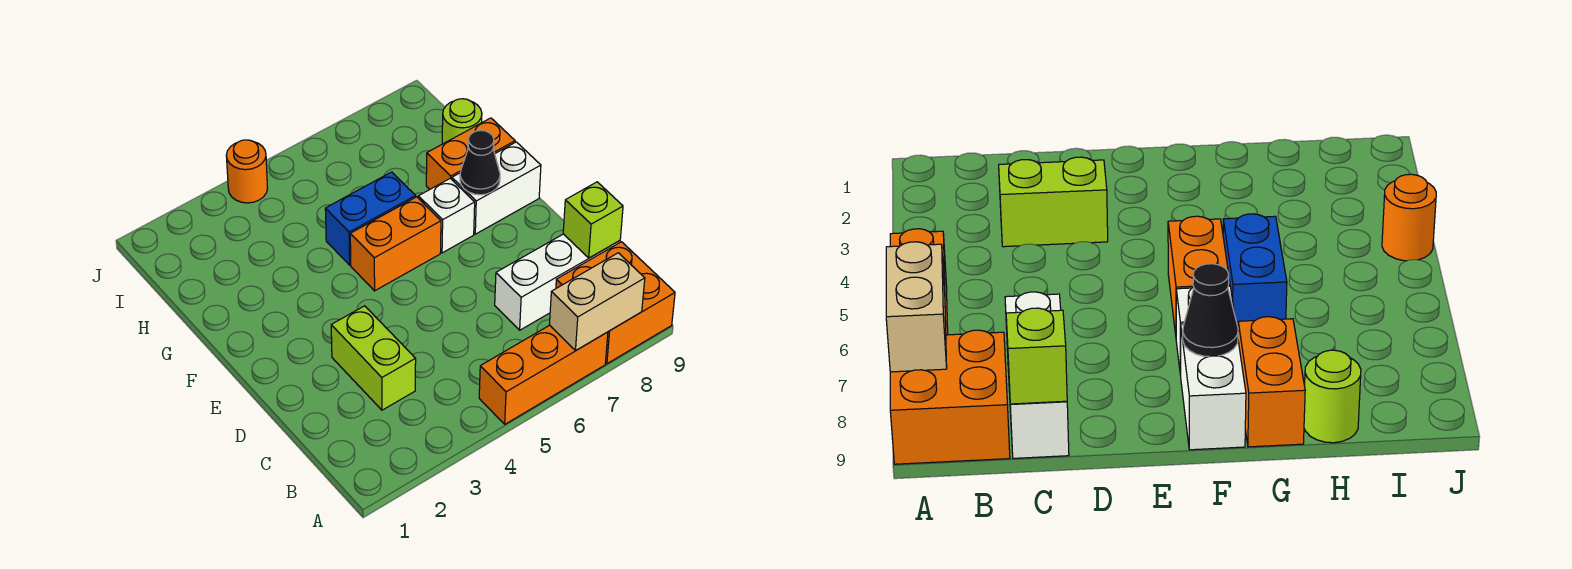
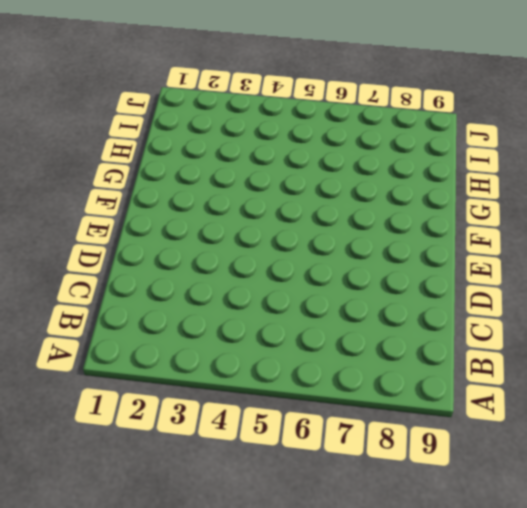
none -> orange brick A5:A7 level 1
none -> orange brick A8:B9 level 1
none -> lime brick C3:D3 level 1

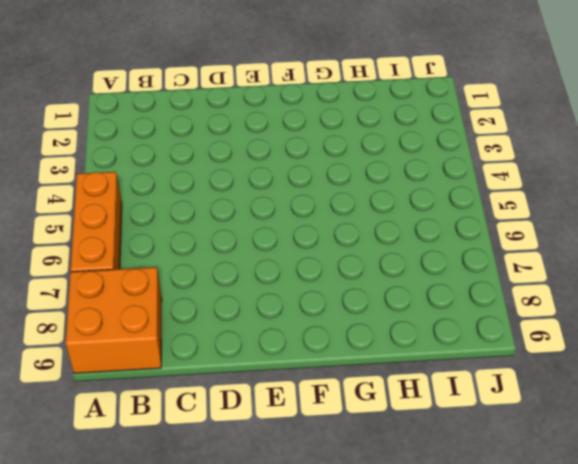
none -> lime brick C3:D3 level 1
none -> white brick C7:C9 level 1
none -> orange brick F5:F6 level 1

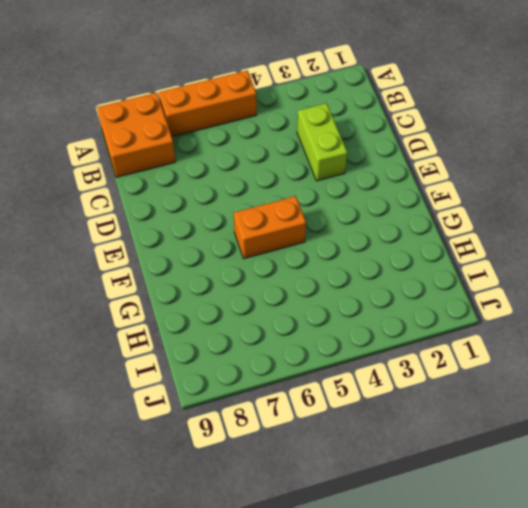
none -> white brick C7:C9 level 1
none -> white brick F7 level 1
none -> white brick F8:F9 level 1

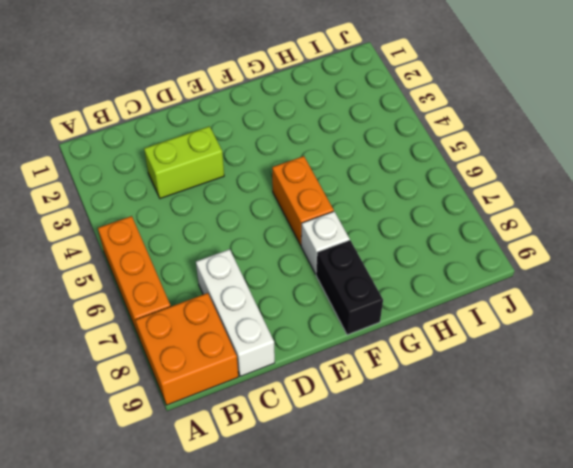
black brick F8:F9 level 1 -> white brick F8:F9 level 1
none -> blue brick G5:G6 level 1
none -> orange brick G8:G9 level 1
none -> lime round brick H9 level 1

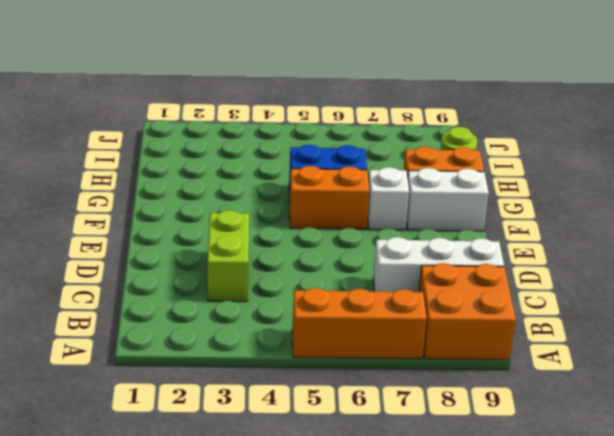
none -> orange round brick J4 level 1
none -> tan brick A7:A8 level 2
none -> lime brick C9 level 2

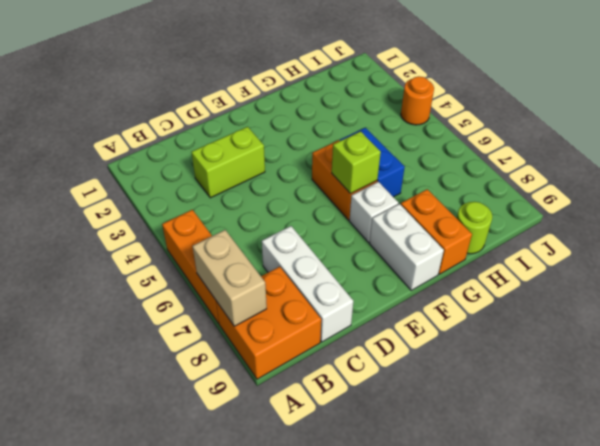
lime brick F6 level 2 -> lime brick C9 level 2
none -> black cone F8 level 2

